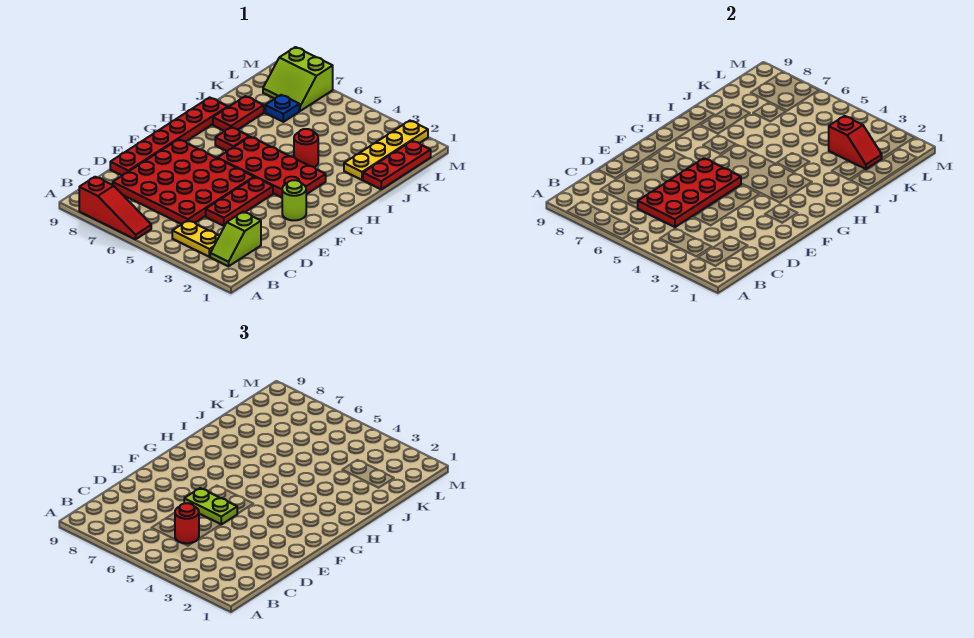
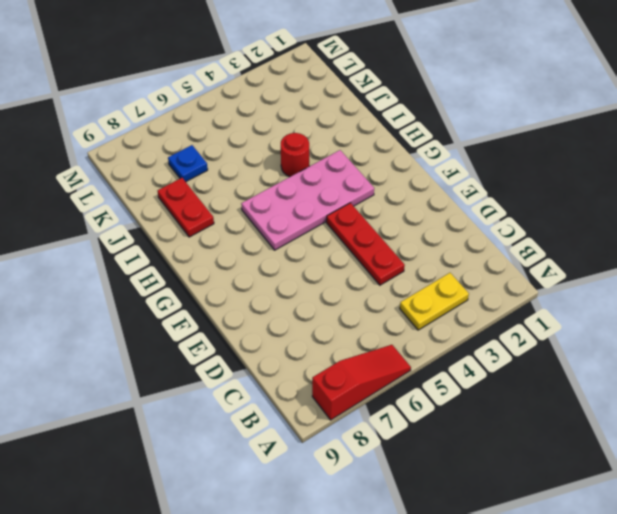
pink plate G3:H6 level 1 -> red plate G3:H6 level 1
none -> lime slope B2:C2 level 1 top C
none -> red plate C5:F8 level 1
none -> red plate D9:I9 level 1

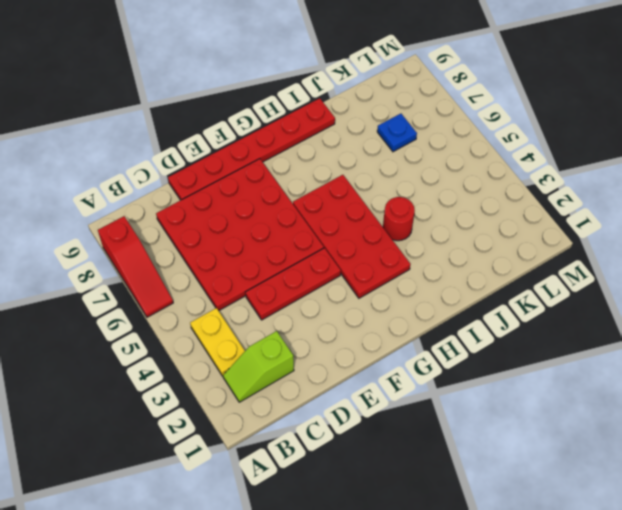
none -> lime round brick F2 level 1
none -> red plate H7 level 1
none -> red plate I8:J8 level 1

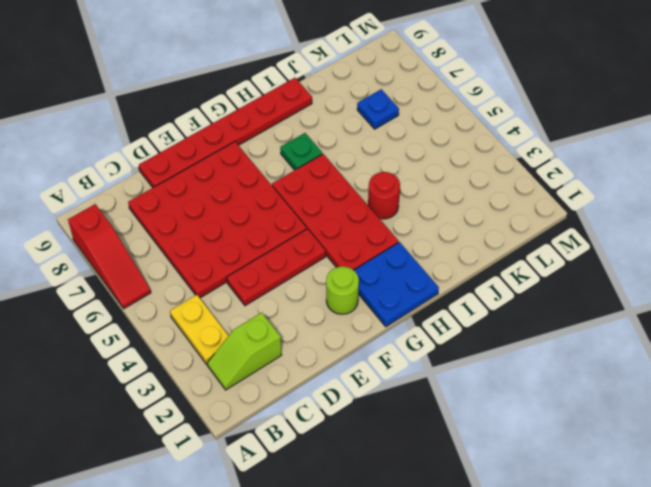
blue plate G1:H2 level 1 -> none
green plate H7 level 1 -> red plate H7 level 1
none -> red plate I8:J8 level 1
none -> red plate J1:L1 level 1
none -> yellow plate J2:M2 level 1

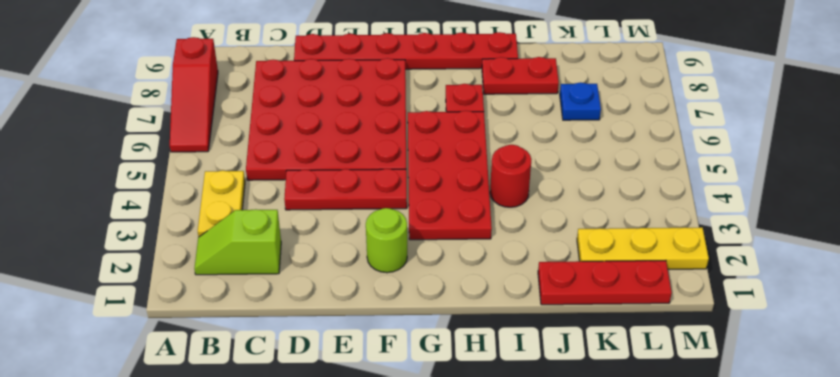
yellow plate K2:M2 level 1 -> yellow plate J2:M2 level 1
none -> lime slope L7:M8 level 1 top M
none -> red plate C5:F6 level 2
none -> red slope K2:K3 level 2 top 3

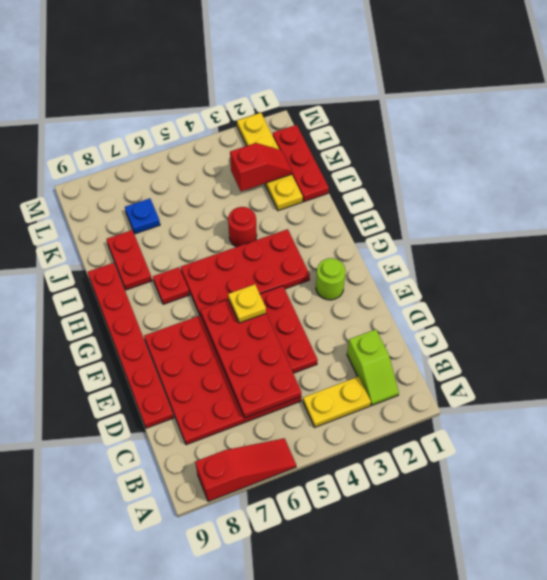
yellow plate F5 level 3 -> none
none -> lime slope L7:M8 level 1 top M
none -> red round brick C5 level 3
none -> lime plate E5:E6 level 3

